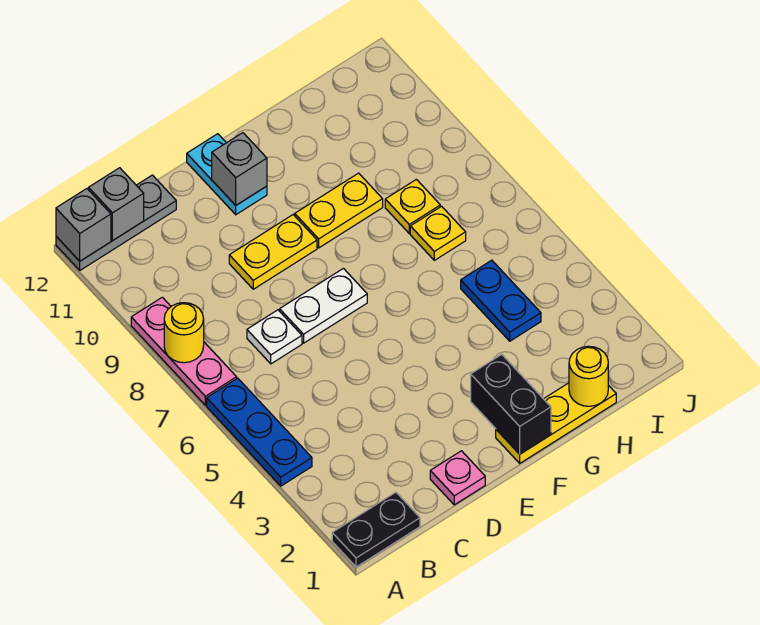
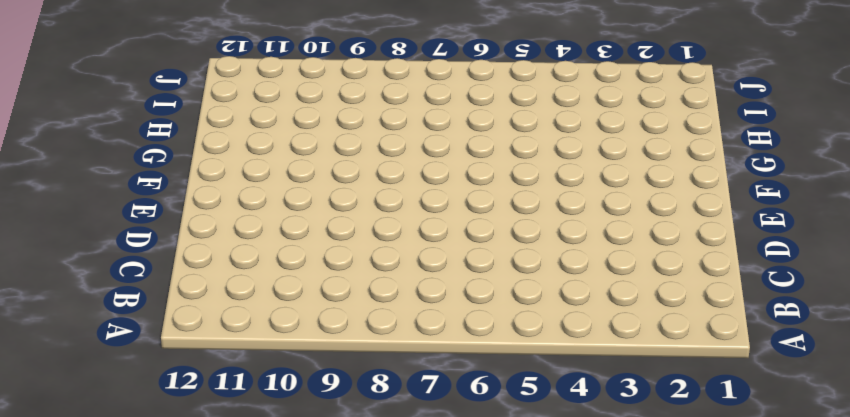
none -> black plate A1:B1 level 1
none -> blue plate A4:A6 level 1
none -> pink plate A7:A9 level 1

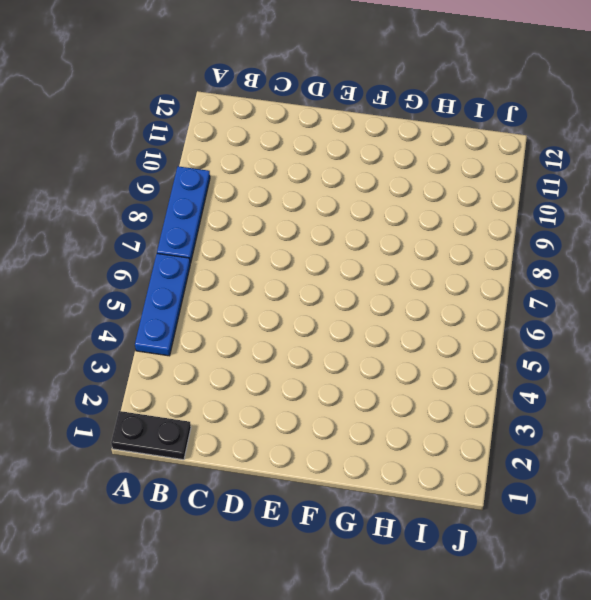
blue plate A7:A9 level 1 -> pink plate A7:A9 level 1
none -> grey plate A12:C12 level 1
none -> white plate C7 level 1
none -> pink plate D1 level 1

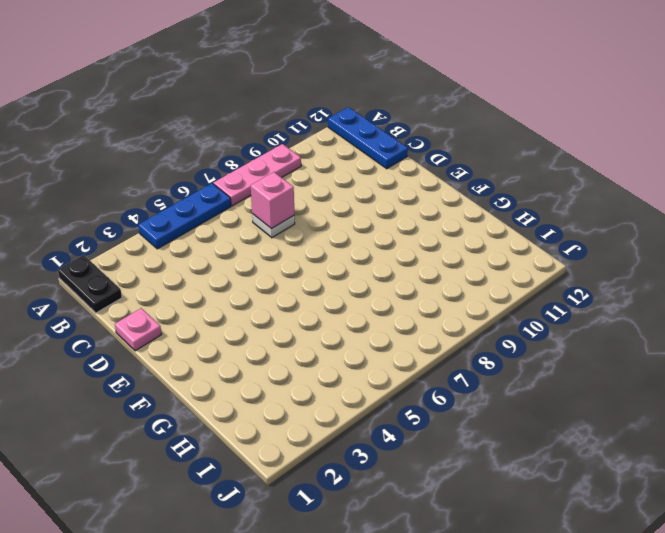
blue plate A12:C12 level 1 -> grey plate A12:C12 level 1
pink brick C7 level 2 -> none
none -> white plate D7:E7 level 1
none -> yellow plate D9:E9 level 1
none -> cyan plate E11:E12 level 1

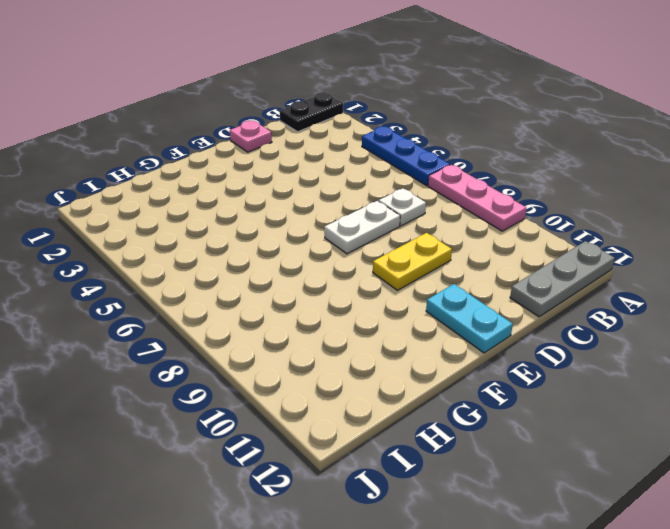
none -> yellow plate F1:H1 level 1
none -> yellow plate F9:G9 level 1
none -> blue plate H4:H5 level 1

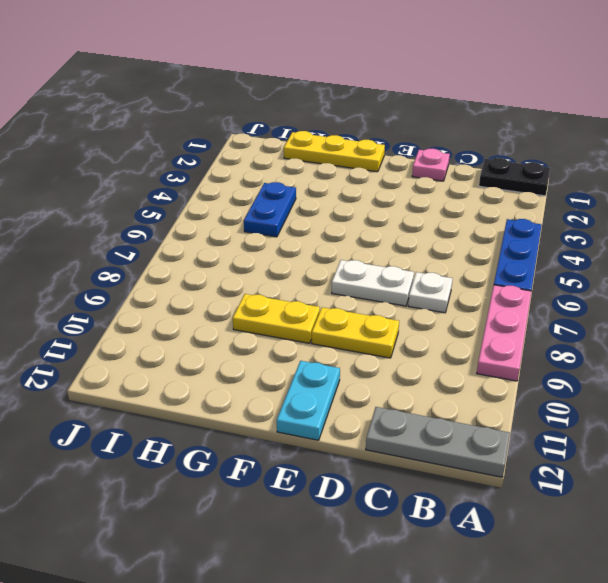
none -> yellow plate H7 level 1
none -> yellow plate H8 level 1
none -> yellow round brick A8 level 2

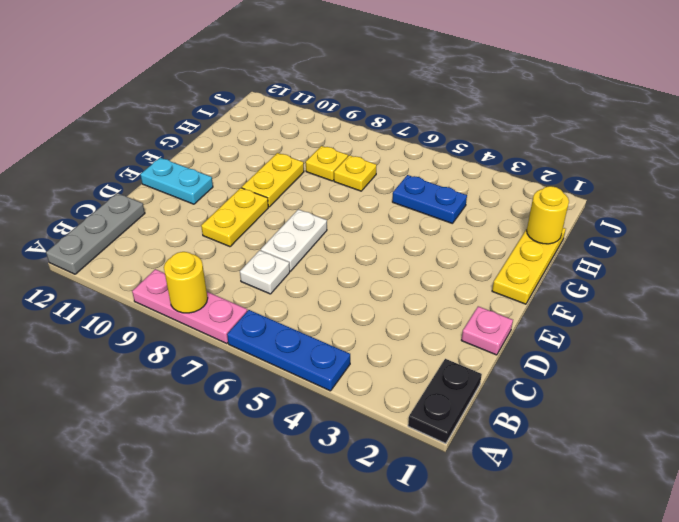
none -> grey brick A12 level 2
none -> grey brick B12 level 2
none -> grey brick E11 level 2

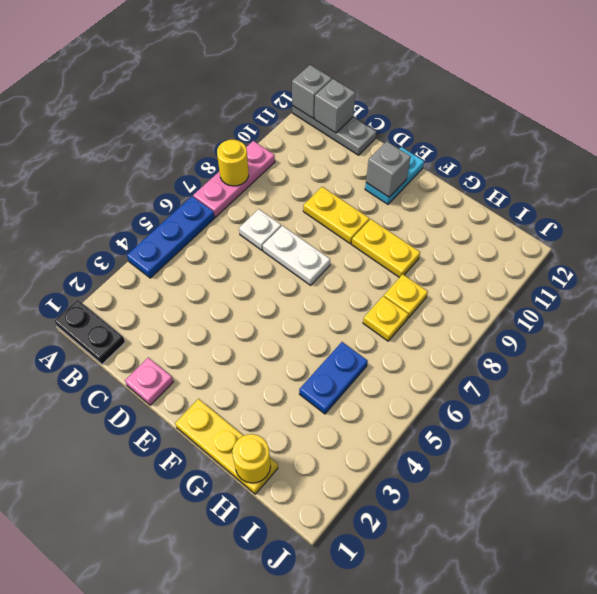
none -> black brick F1:F2 level 2

